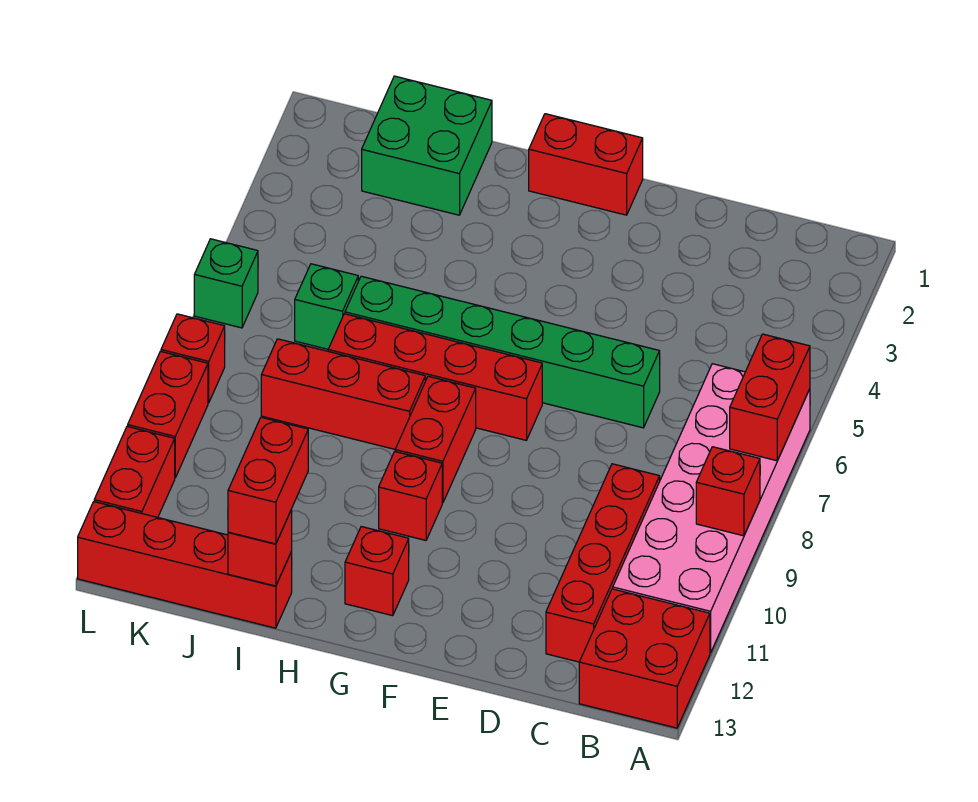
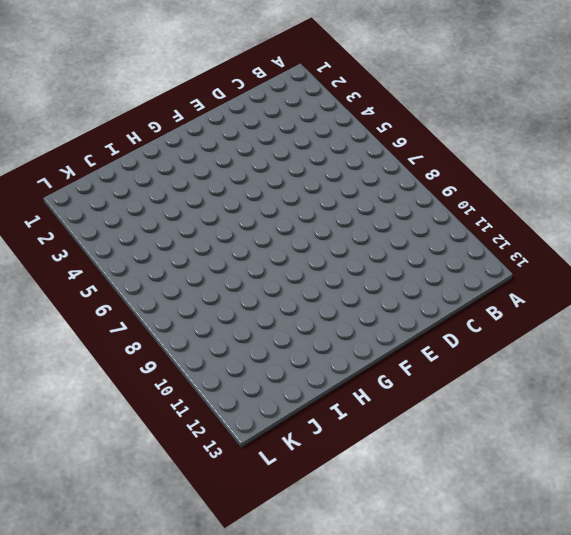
none -> pink brick A6:B11 level 1
none -> red brick A12:B13 level 1
none -> red brick C9:C12 level 1

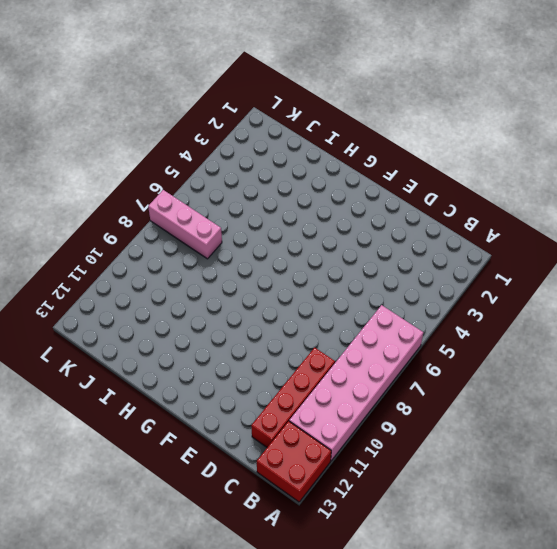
pink brick J7:L7 level 1 -> none
none -> green brick D6:I6 level 1
none -> red brick F1:G1 level 1
none -> red brick F7:I7 level 1

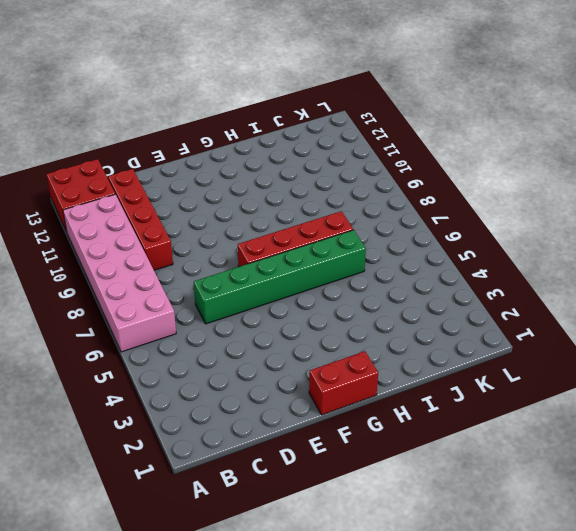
none -> red brick G8:G9 level 1
none -> red brick G10 level 1
none -> red brick G12 level 1

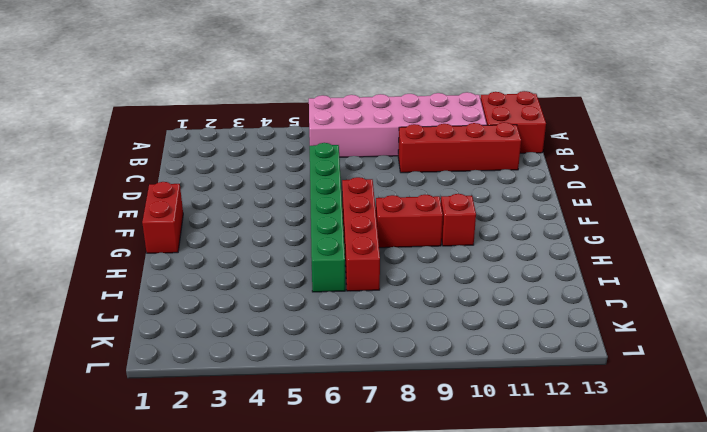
none -> red brick G12 level 1
none -> red brick H8:J8 level 1
none -> green brick I1:J2 level 1

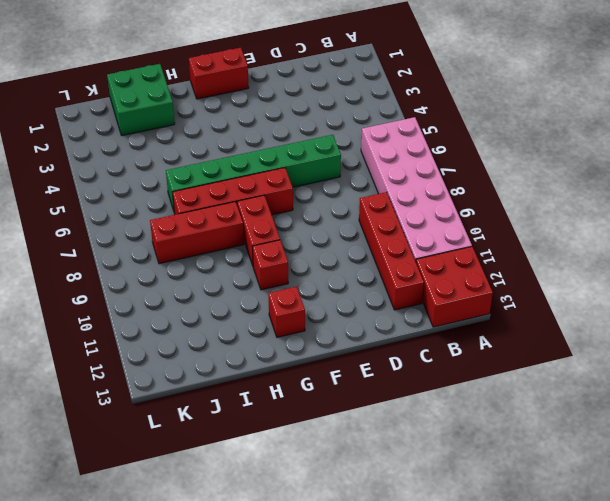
none -> red brick I13:L13 level 1
none -> green brick J6 level 1
none -> green brick L6 level 1

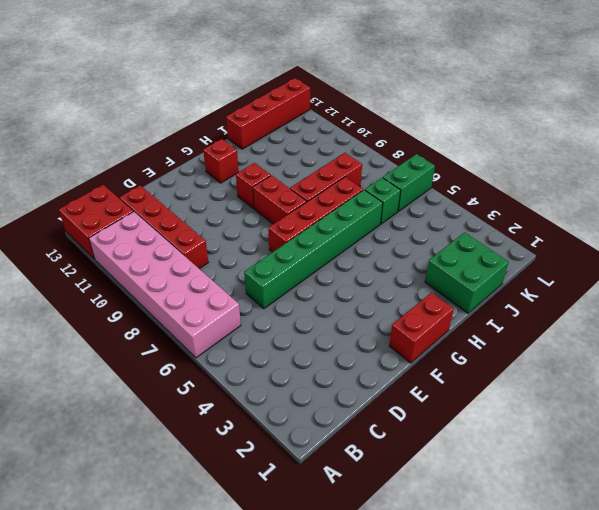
green brick K6:L6 level 1 -> green brick L6 level 1
none -> red brick L8 level 1
none -> red brick L9:L10 level 1
none -> red brick L11:L12 level 1

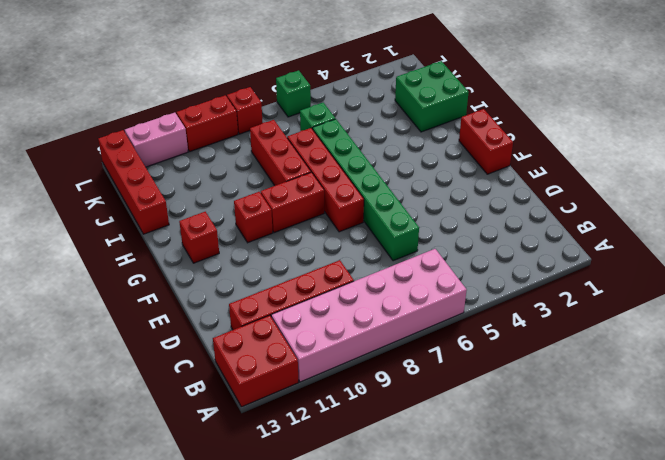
pink brick L11:L12 level 1 -> red brick L11:L12 level 1
none -> red brick A6:A7 level 2
none -> red brick A9 level 2
none -> red brick I13 level 2

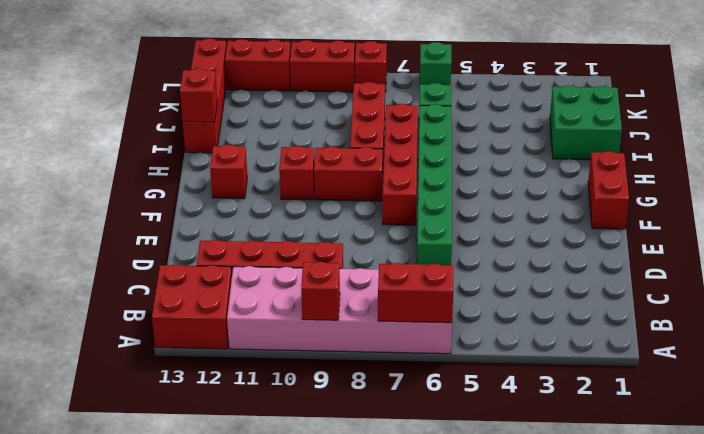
none -> red brick I12:I13 level 3

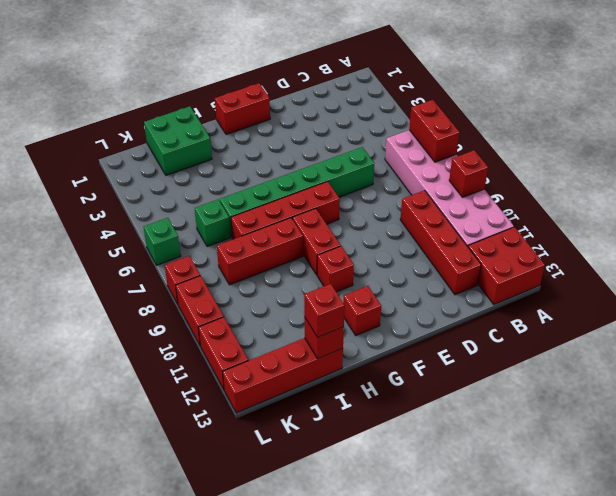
red brick I13 level 3 -> red brick I12:I13 level 3

